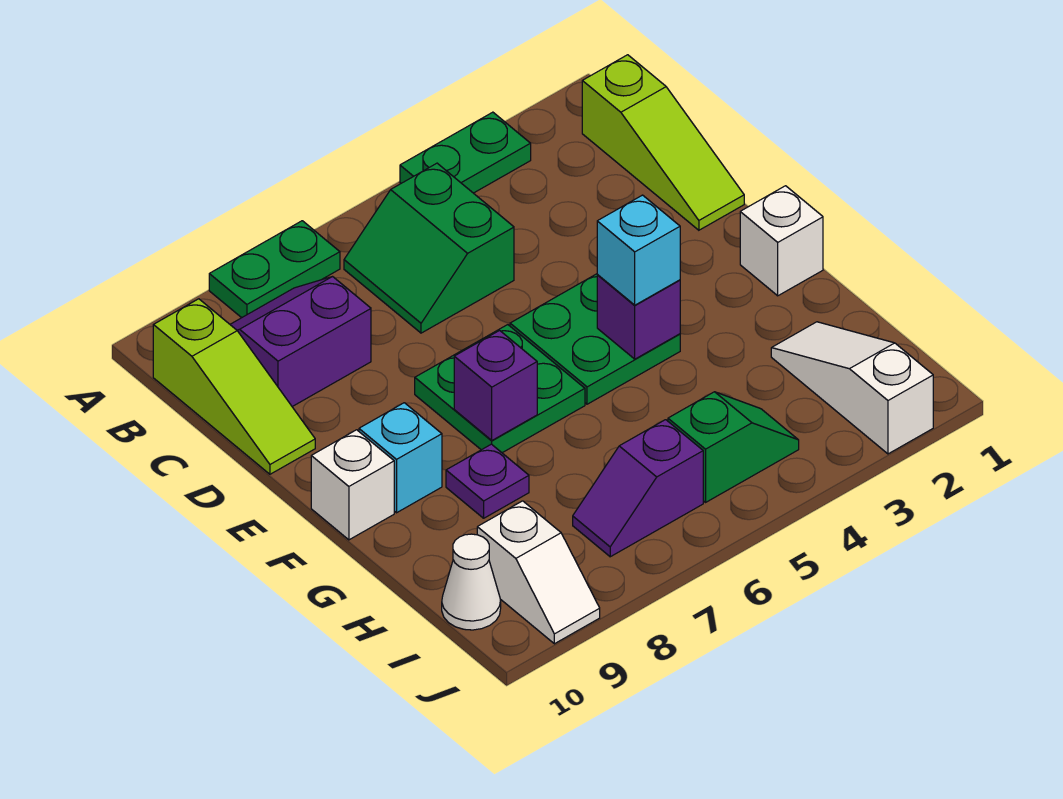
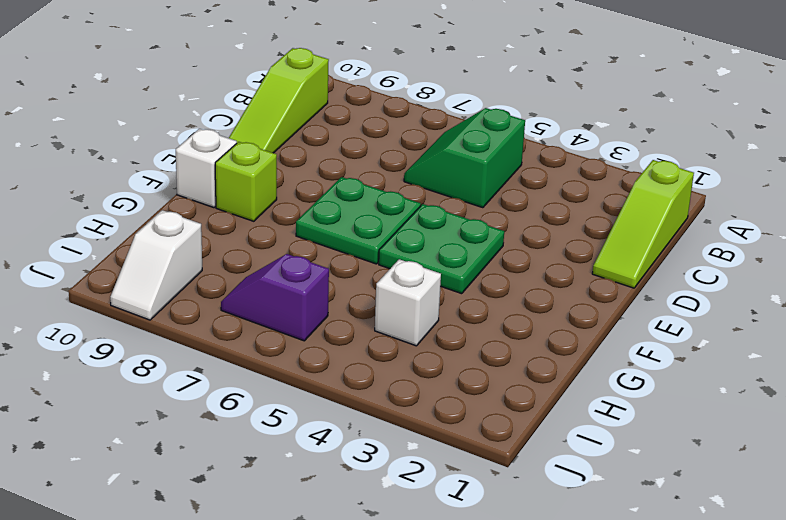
lime brick F9 level 1 -> cyan brick F9 level 1
white brick H4 level 1 -> white brick F1 level 1
none -> green plate A3:A4 level 1
none -> green plate A7:A8 level 1
none -> purple slope B8:C9 level 1 top C

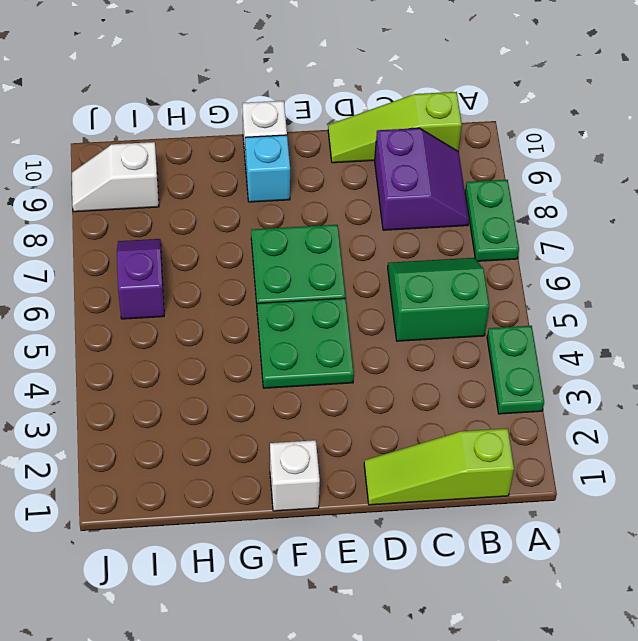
none -> purple plate G8 level 1
none -> white slope H2:J2 level 1 top J
none -> green slope I4:I5 level 1 top 5

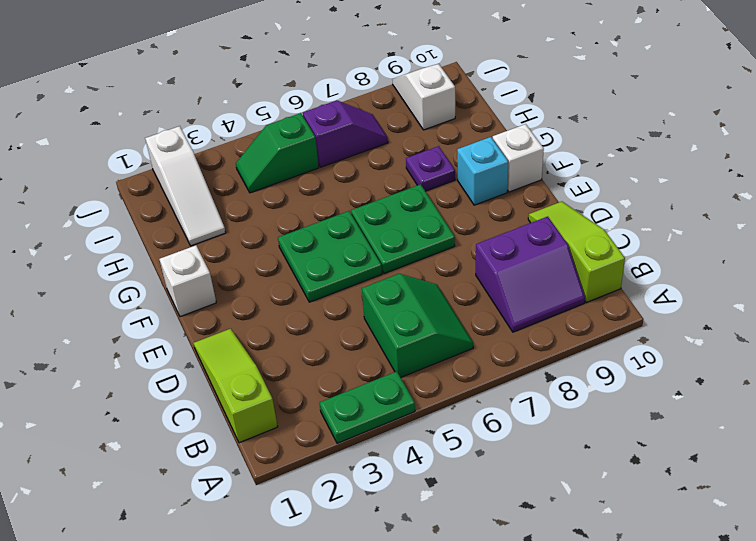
none -> green plate A7:A8 level 1
none -> white cone I10 level 1
none -> purple brick F4 level 2

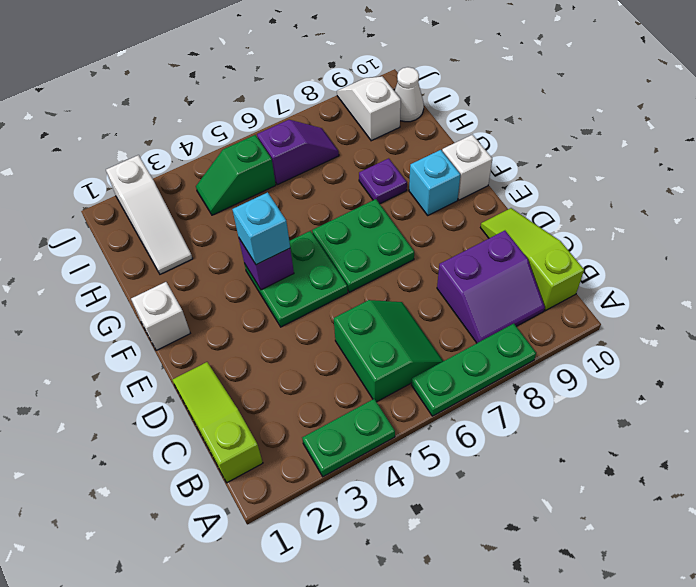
green plate A6:A8 level 1 -> green plate A7:A8 level 1
none -> purple brick F7 level 2

